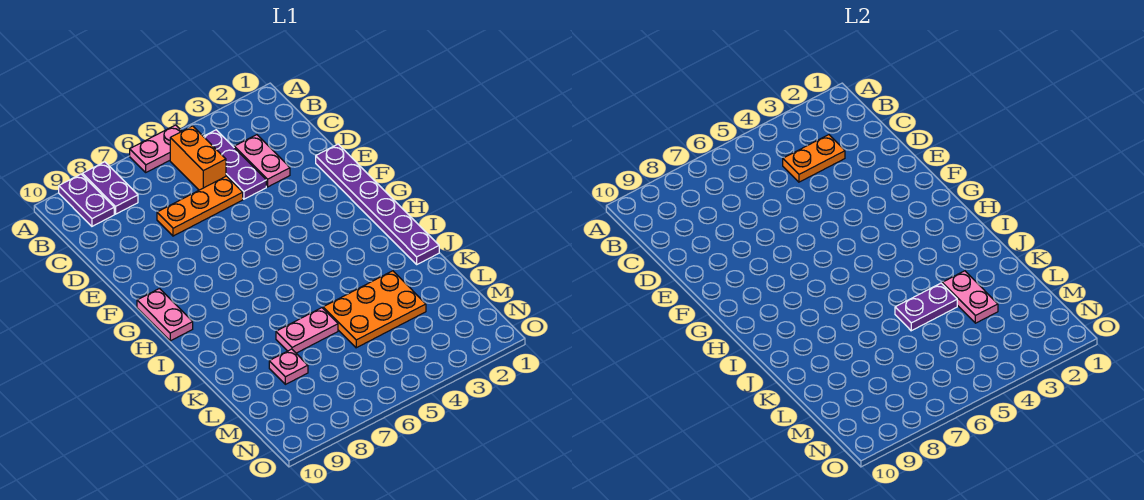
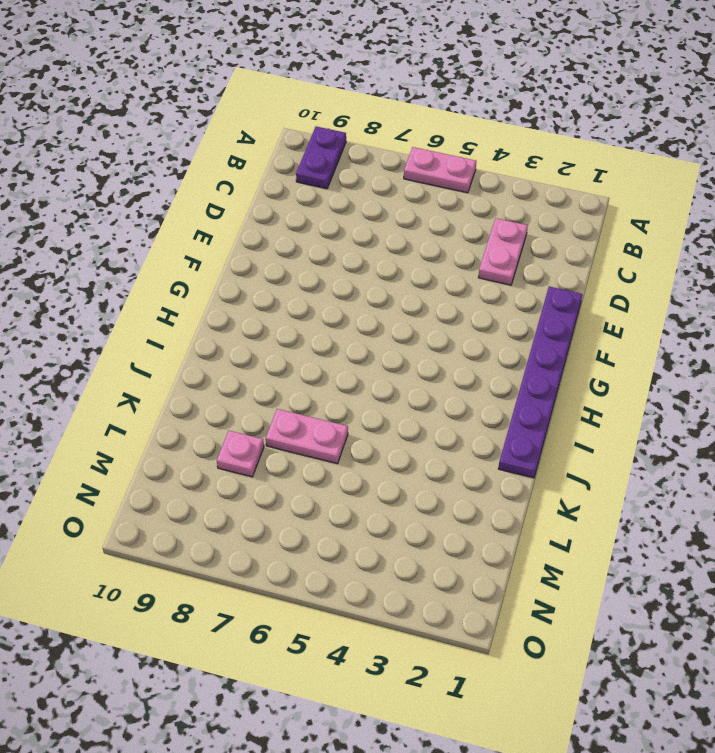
none -> purple plate A8:B8 level 1
none -> purple plate B4:D4 level 1
none -> orange brick B5:C5 level 1

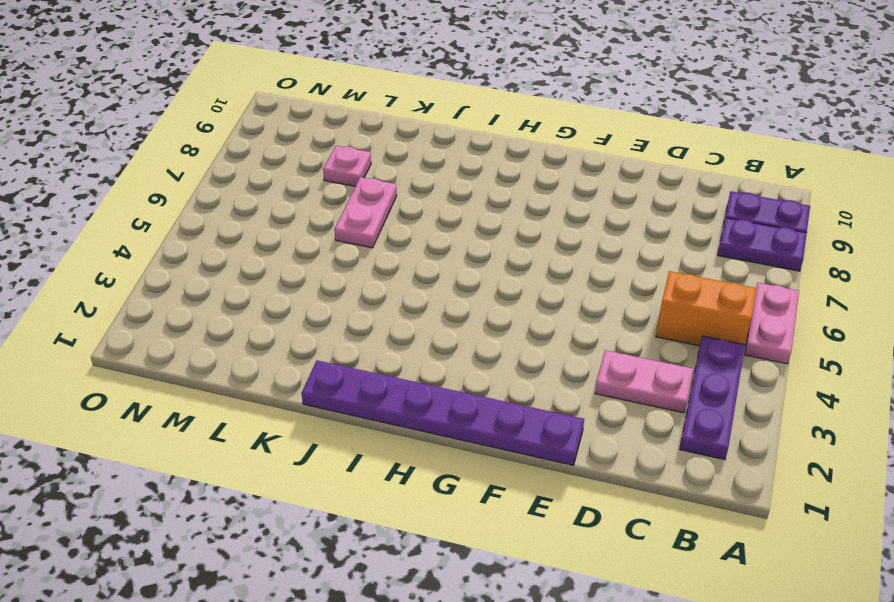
purple plate B2:B4 level 1 -> purple plate B4:D4 level 1
none -> orange plate D5:D7 level 1
none -> pink plate G10:H10 level 1
none -> orange plate K3:L5 level 1

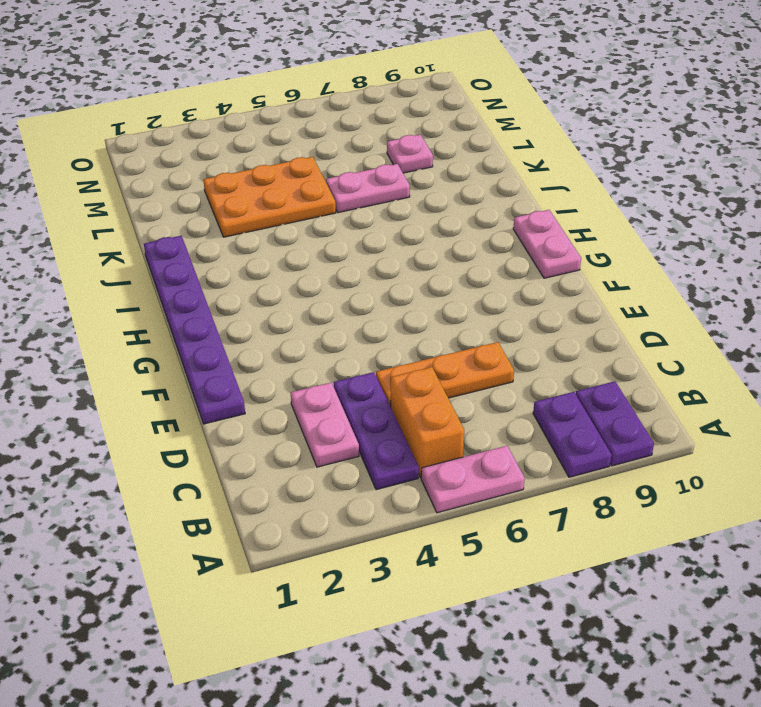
none -> orange plate C3:C4 level 2
none -> pink plate K3:L3 level 2
none -> purple plate K4:K5 level 2

